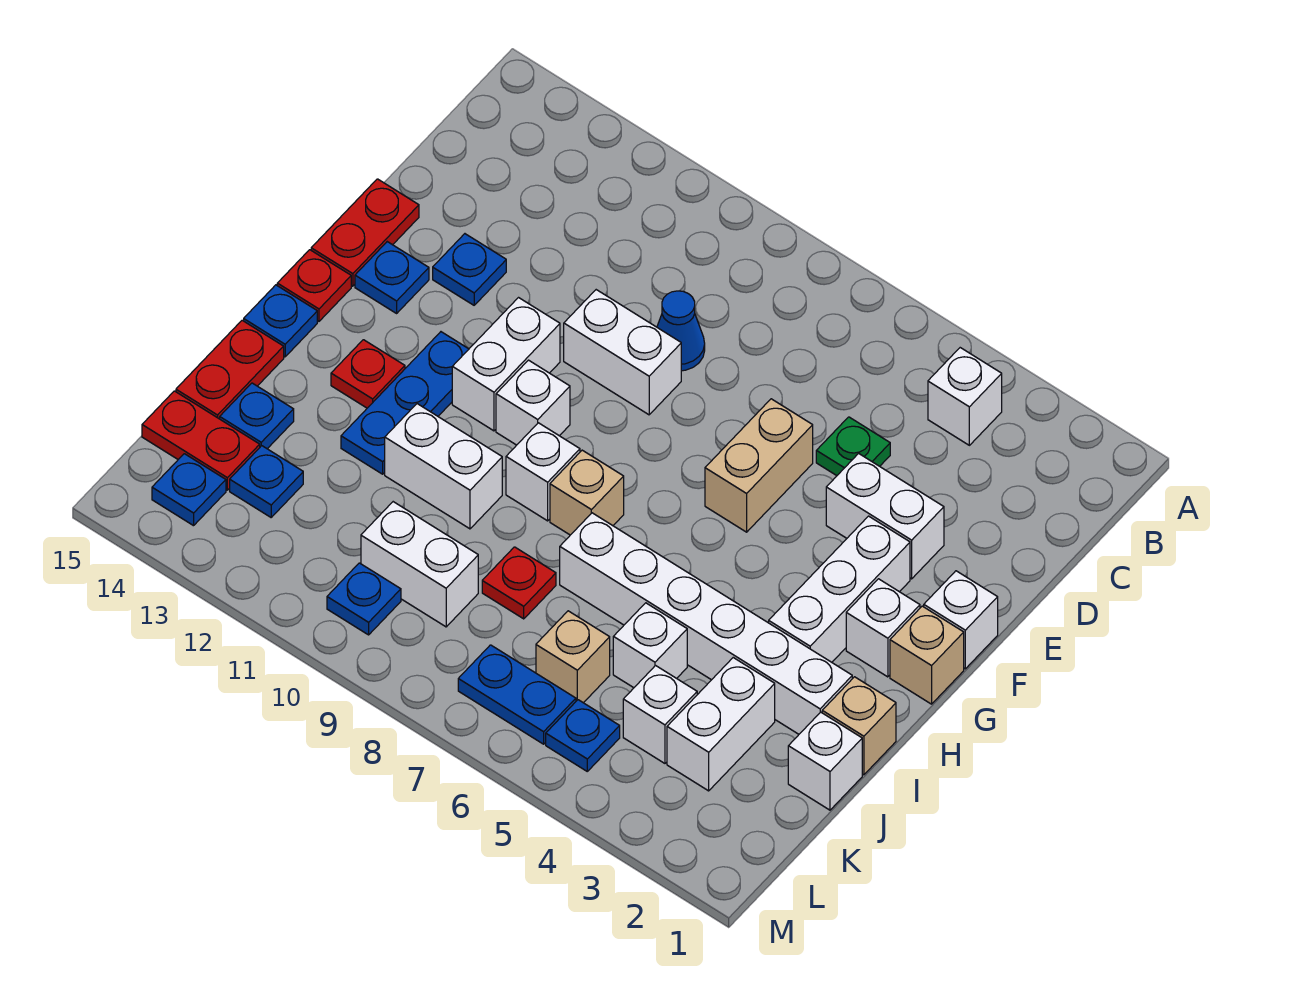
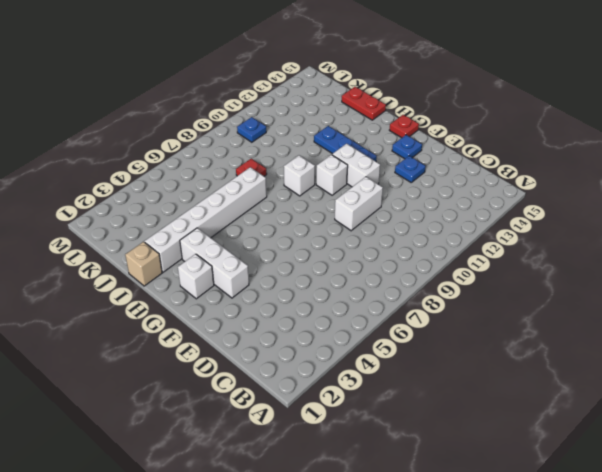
none -> white brick B4 level 1
none -> green plate D5 level 1
none -> blue cone D9 level 1
none -> white brick E3:E4 level 1

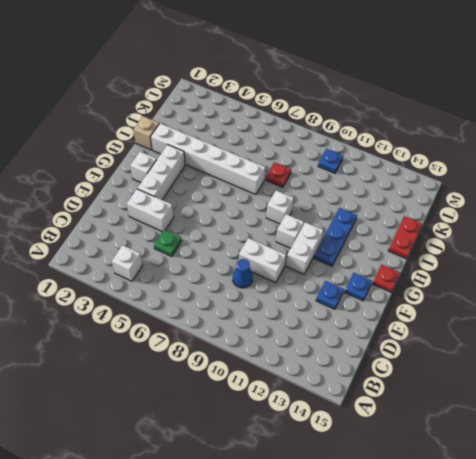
none -> tan brick E6:F6 level 1
none -> red plate E15:F15 level 1
none -> white brick F1 level 1
none -> tan brick G1 level 1

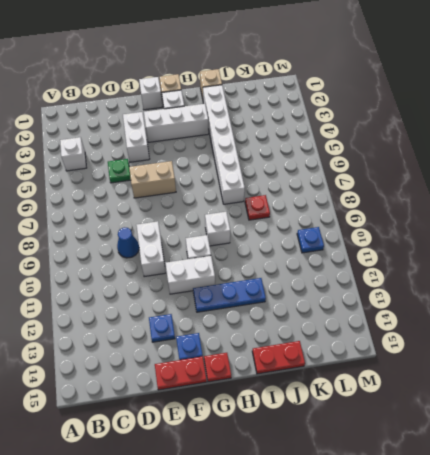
none -> tan brick H8 level 1
none -> red plate H13 level 1
none -> blue plate H15 level 1
none -> white brick I10:I11 level 1

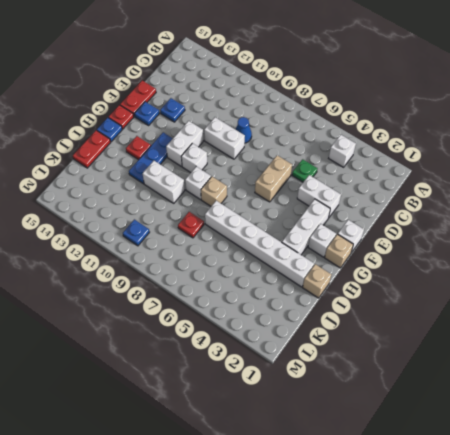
none -> white brick J1 level 1
none -> white brick J3:K3 level 1
none -> white brick J5 level 1
none -> blue plate J14 level 1

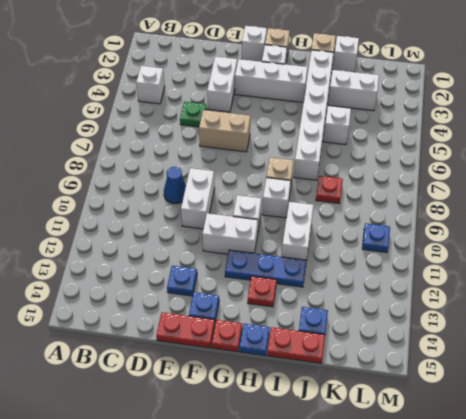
none -> white brick K4 level 1
none -> tan brick K6 level 1
none -> white brick K9:K10 level 1
none -> blue plate K13 level 1

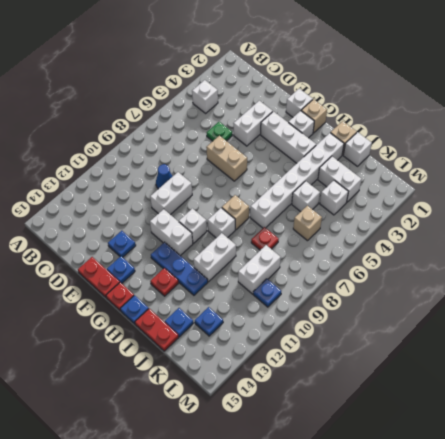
none -> red plate K14:K15 level 1
none -> blue plate L5 level 1
none -> blue plate L6:L7 level 1
none -> blue plate L14 level 1

